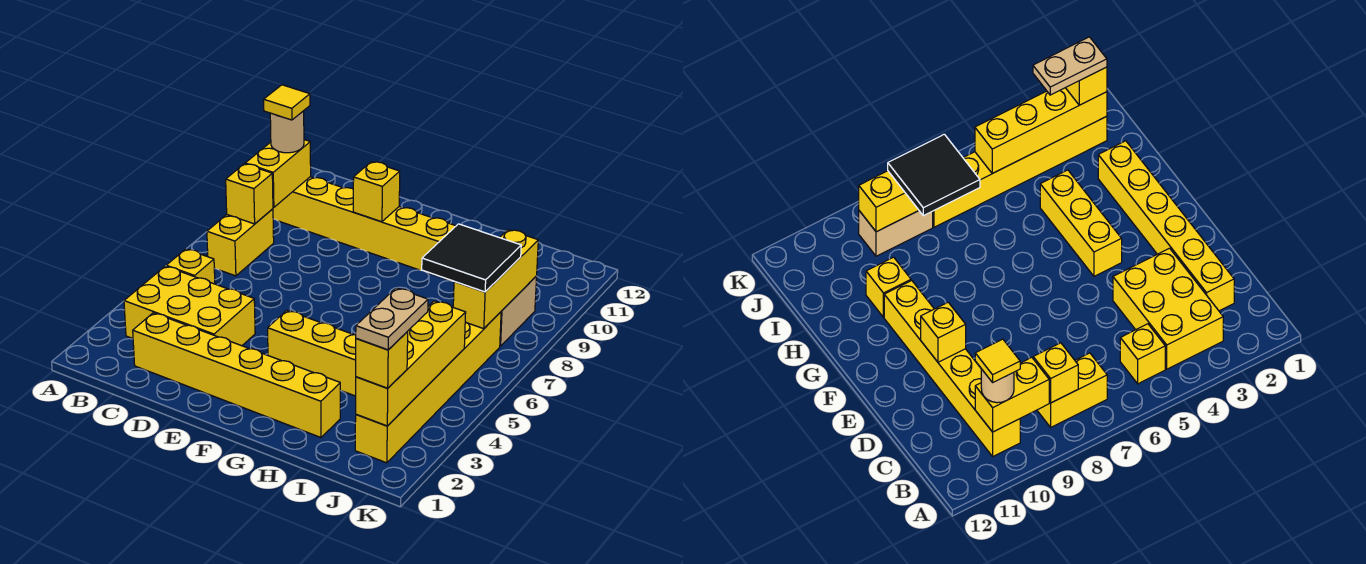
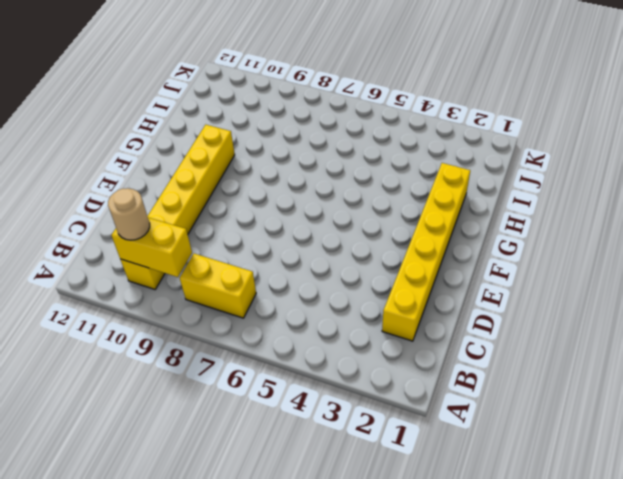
none -> yellow brick B3:D4 level 1
none -> yellow brick B5 level 1
none -> yellow brick F4:H4 level 1

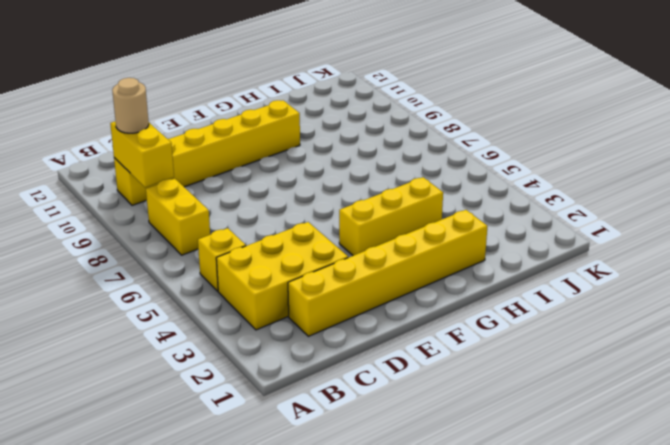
none -> yellow brick H10 level 1
none -> yellow brick J2:J7 level 1
none -> tan brick J8:J9 level 1

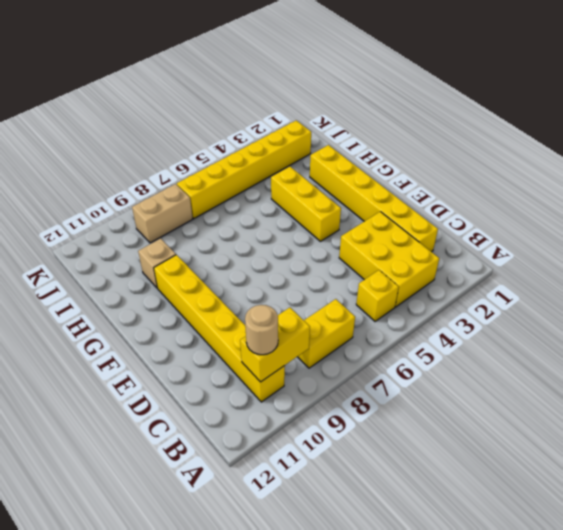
tan brick H10 level 1 -> yellow brick H10 level 1
none -> yellow brick B8 level 2
none -> yellow brick E10 level 2
none -> yellow brick J2:J5 level 2

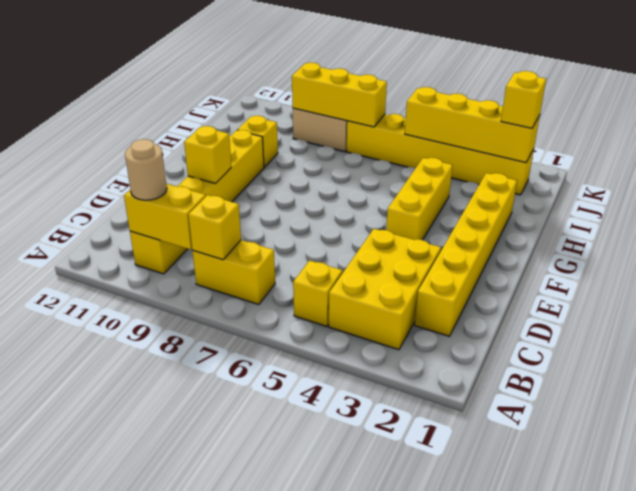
none -> black tile I7:J8 level 3
none -> yellow tile B10 level 4
none -> tan plate J2:J3 level 4

